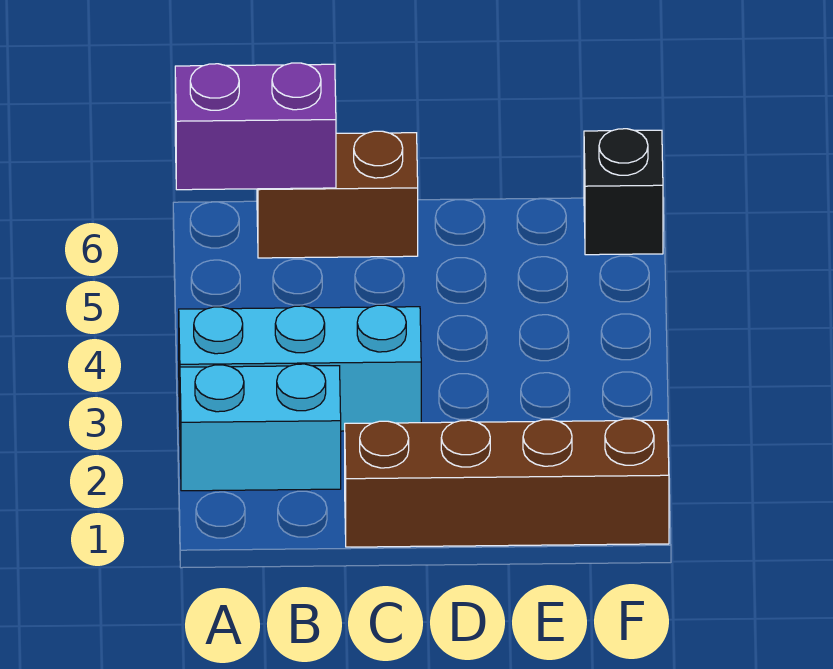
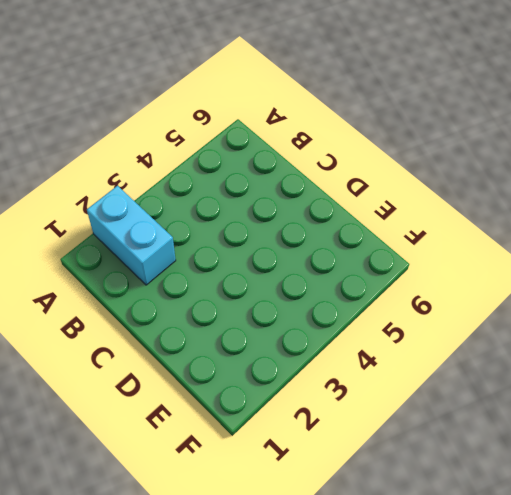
none -> cyan brick A3:C3 level 1
none -> brown brick B6:C6 level 1

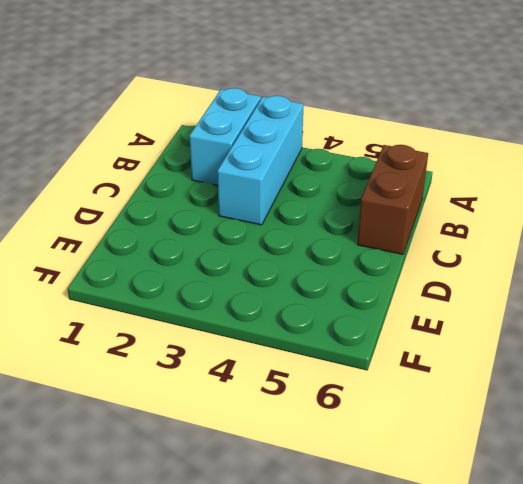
none -> brown brick C1:F1 level 1
none -> black brick F6 level 1

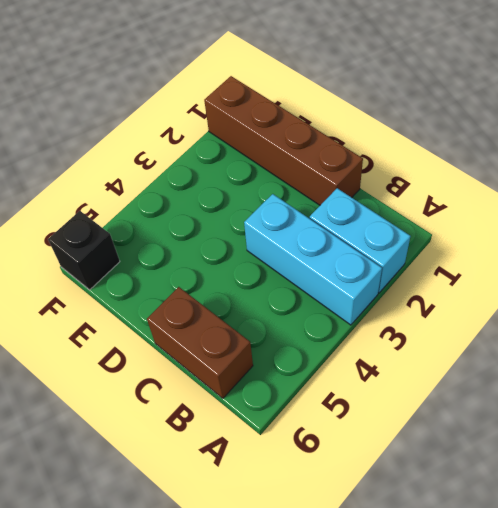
none -> purple brick A6:B6 level 2

